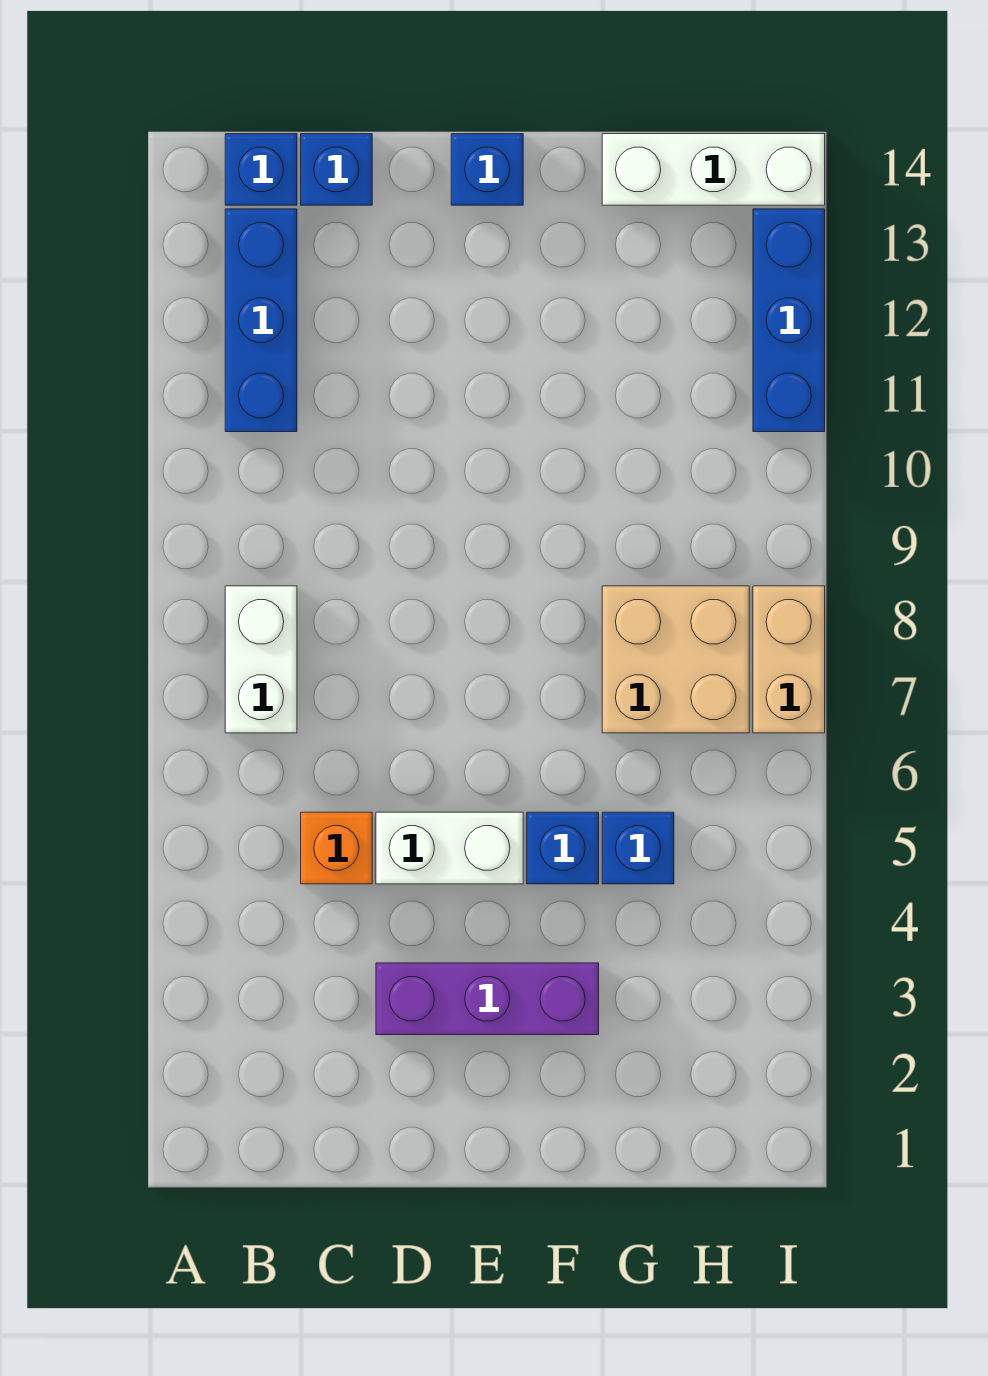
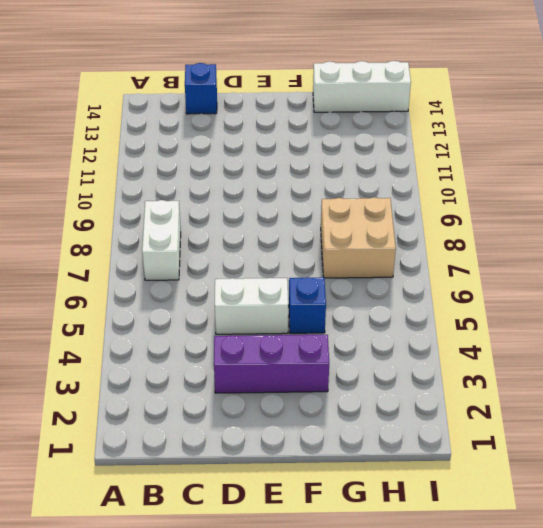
none -> blue brick B11:B13 level 1
none -> blue brick B14 level 1
none -> orange brick C5 level 1

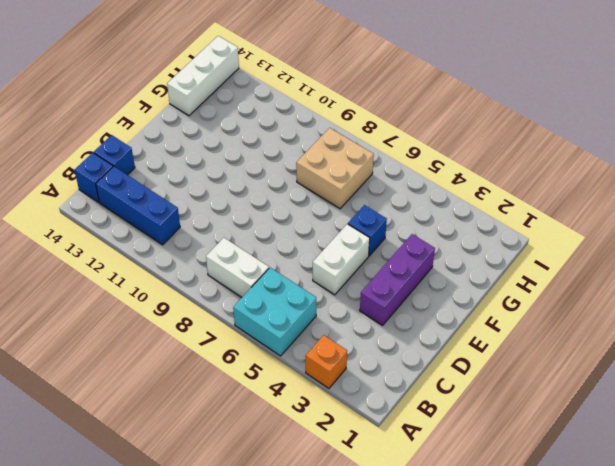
orange brick A3 level 1 -> orange brick C5 level 1
cyan brick A5:B6 level 1 -> none
none -> blue brick E14 level 1
none -> blue brick G5 level 1
none -> tan brick I7:I8 level 1

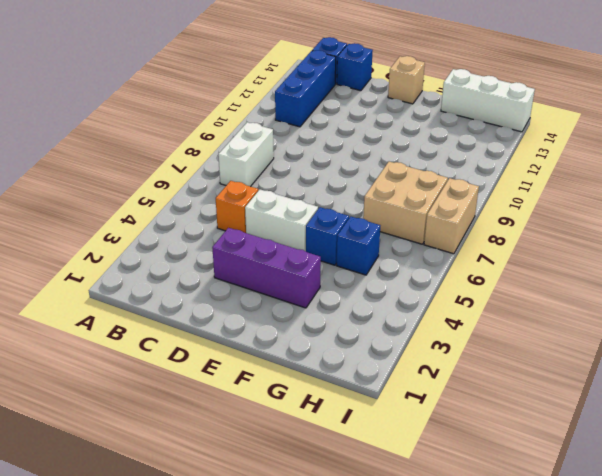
tan brick E14 level 1 -> blue brick E14 level 1
none -> blue brick I11:I13 level 1

